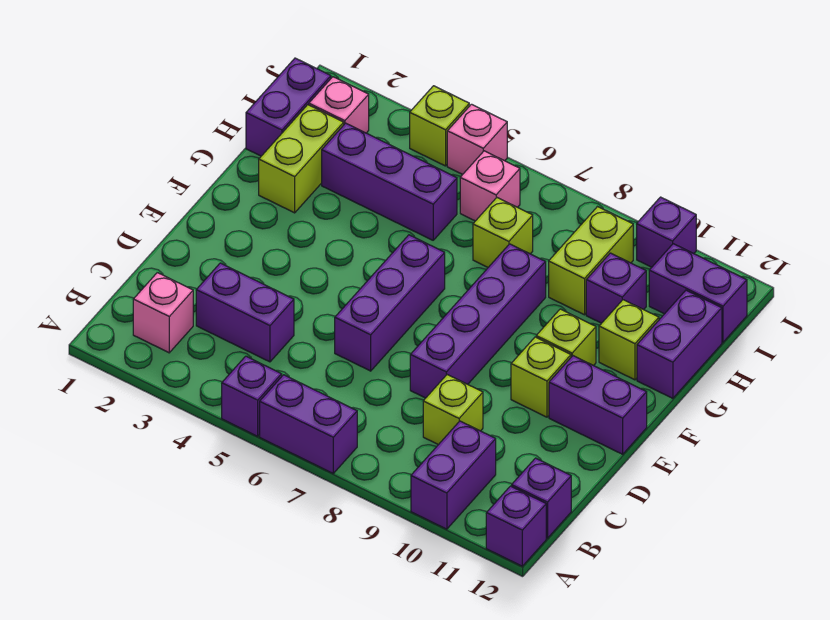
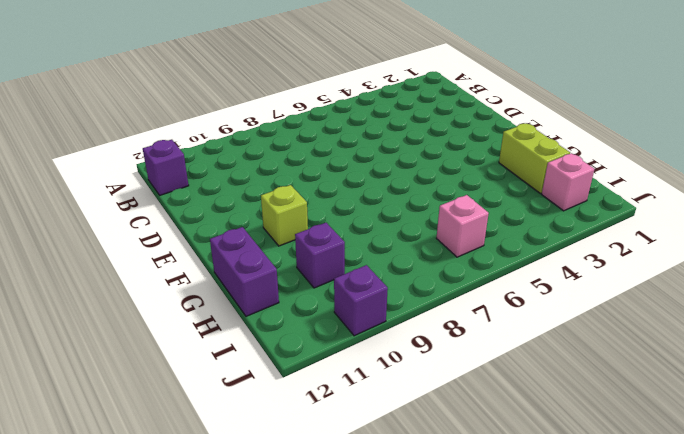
none -> purple brick A5 level 1
none -> purple brick A6:A7 level 1
none -> purple brick A10:B10 level 1

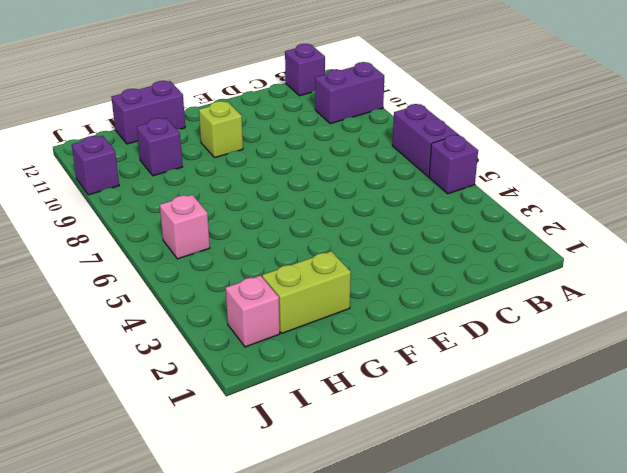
none -> purple brick A12 level 1
none -> pink brick B2 level 1
none -> purple brick C3:C4 level 1

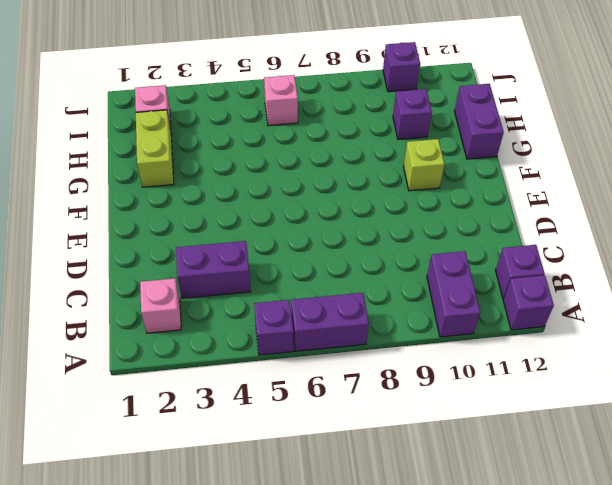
none -> lime brick C9 level 1
none -> purple brick D6:F6 level 1
none -> purple brick D8:G8 level 1

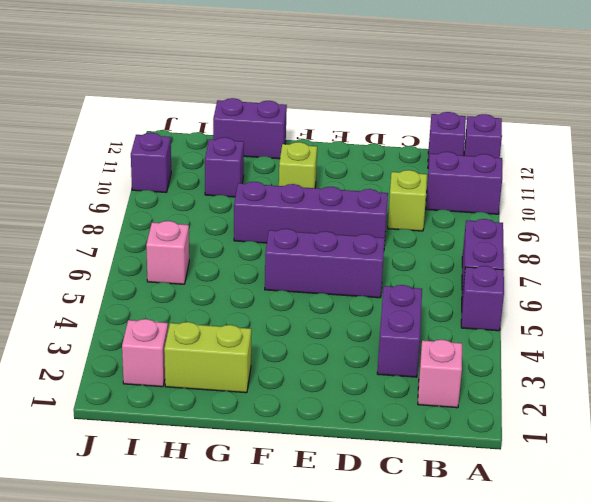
none -> lime brick E10 level 1
none -> purple brick E11:E12 level 1
none -> lime brick G11 level 1

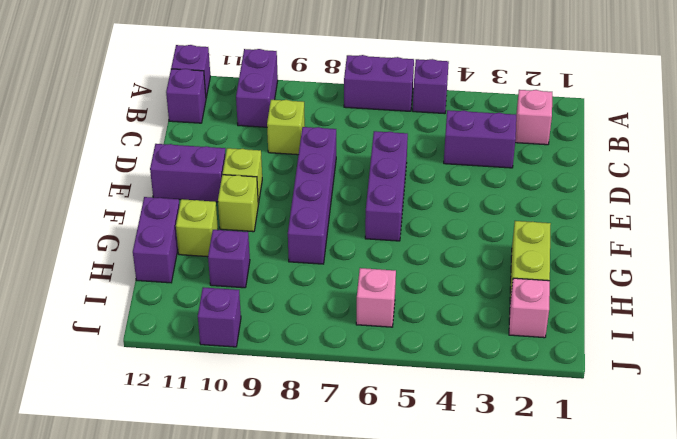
none -> purple brick H1:I1 level 1
none -> purple brick H3:H5 level 1
none -> lime brick H7 level 1

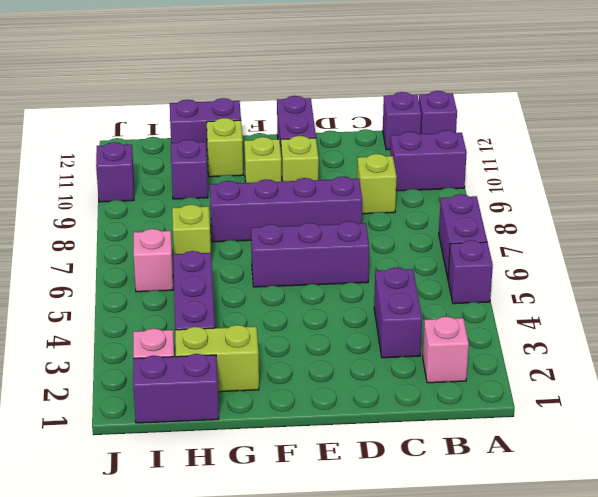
none -> lime brick H9:I9 level 1
none -> purple brick I11:I12 level 1
none -> lime brick J4 level 1

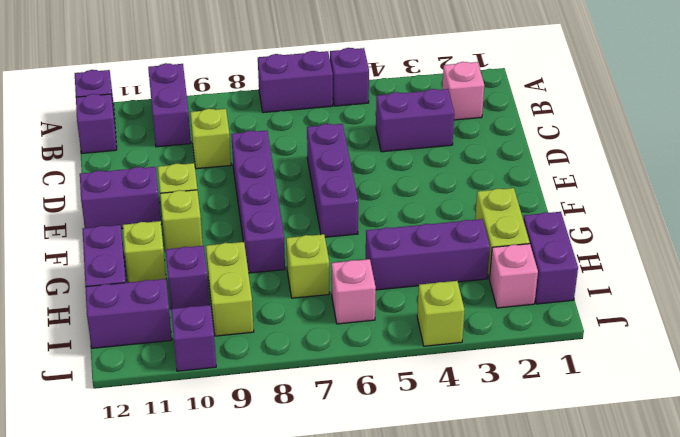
none -> pink brick J5 level 1

